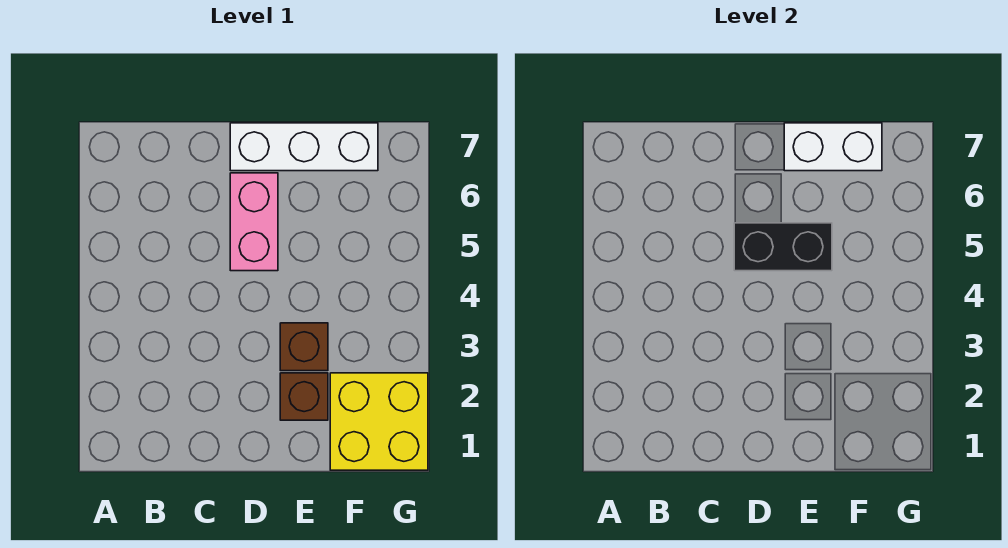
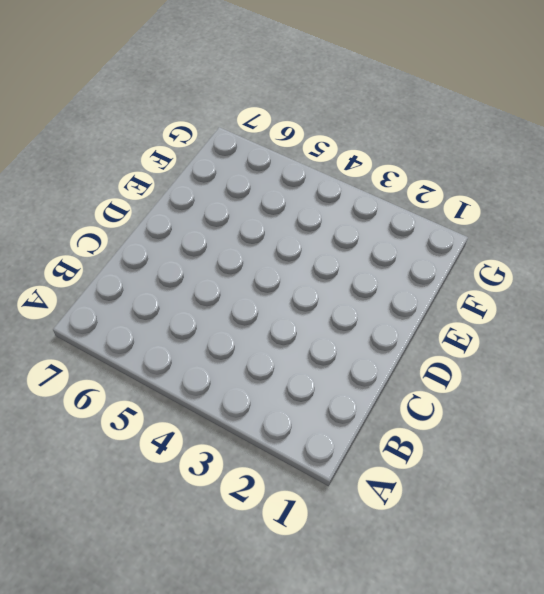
none -> pink brick D5:D6 level 1
none -> white brick D7:F7 level 1

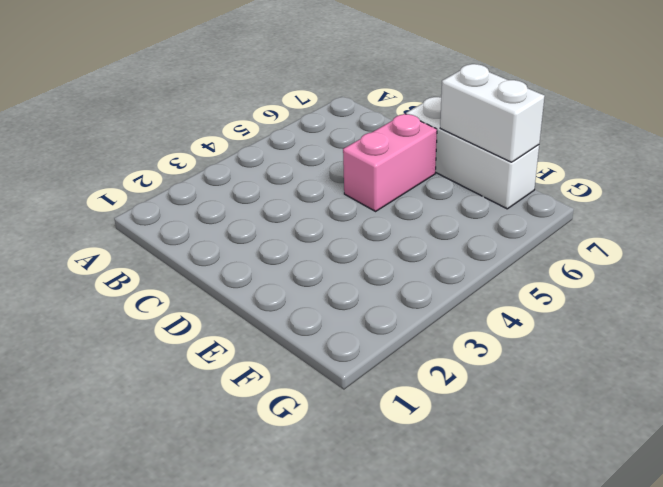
none -> brown brick E2 level 1
none -> brown brick E3 level 1

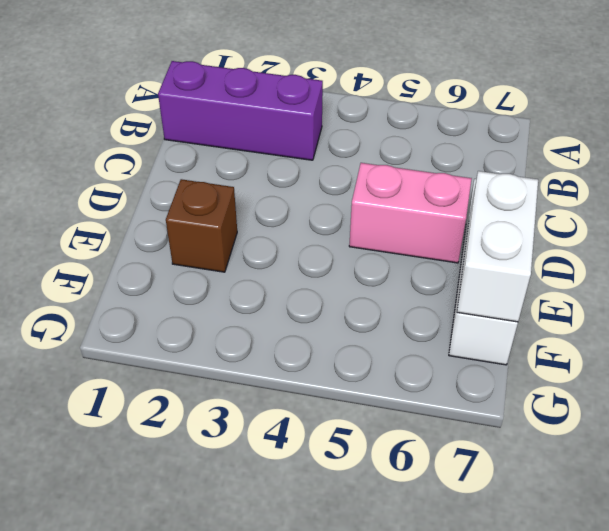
purple brick B1:B3 level 1 -> none
none -> brown brick E3 level 1
none -> yellow brick F1:G2 level 1

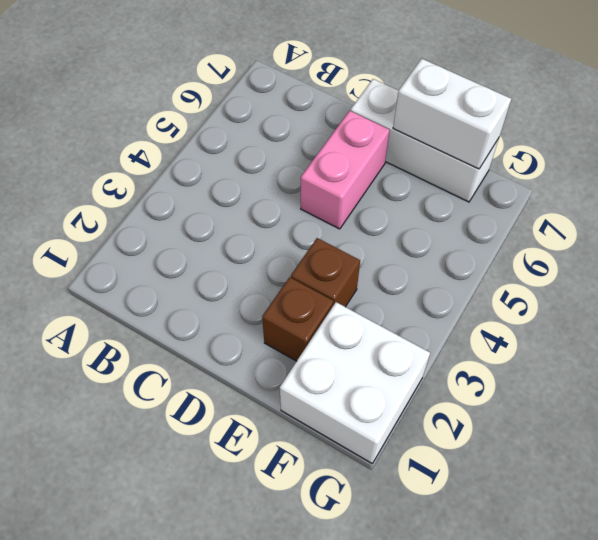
white brick F1:G2 level 1 -> yellow brick F1:G2 level 1
none -> black brick D5:E5 level 2

